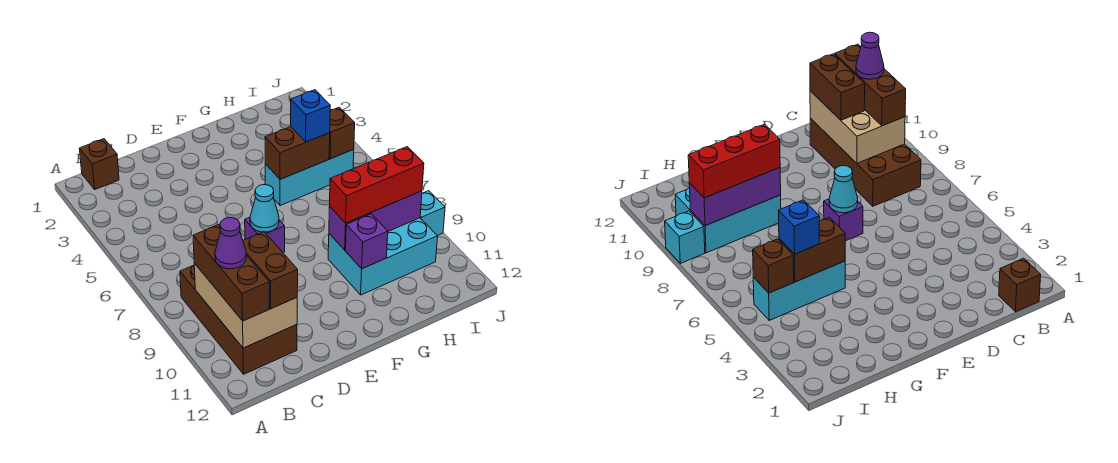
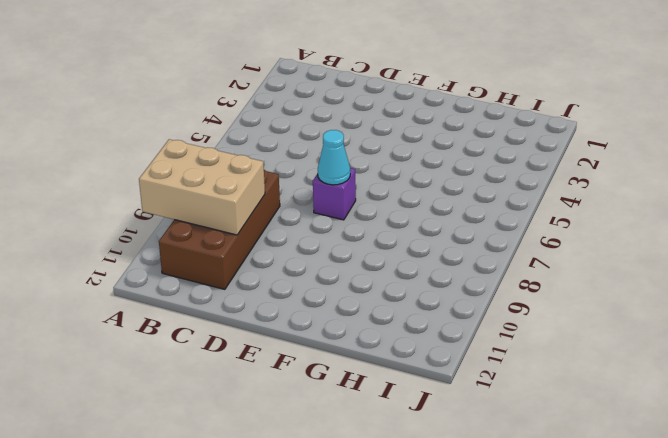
tan brick A9:C10 level 2 -> tan brick B9:C11 level 2
none -> brown brick B1 level 1
none -> cyan brick G5:I5 level 1
none -> cyan brick G9:I10 level 1

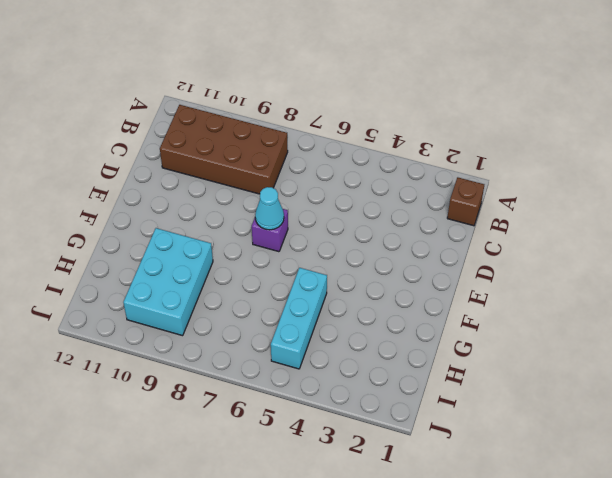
none -> cyan brick J9 level 1
none -> tan brick B9:C11 level 2
none -> brown brick G5:H5 level 2

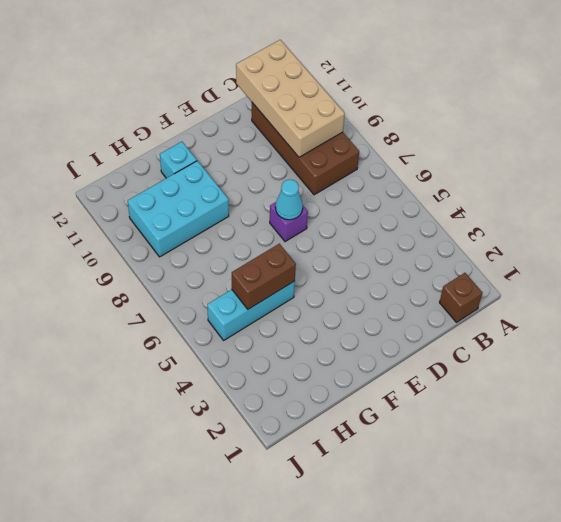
tan brick B9:C12 level 2 -> tan brick B9:C11 level 2
cyan brick G11 level 1 -> cyan brick J9 level 1
none -> purple brick G9:I9 level 2
none -> purple brick G10 level 2
none -> brown brick I5 level 2

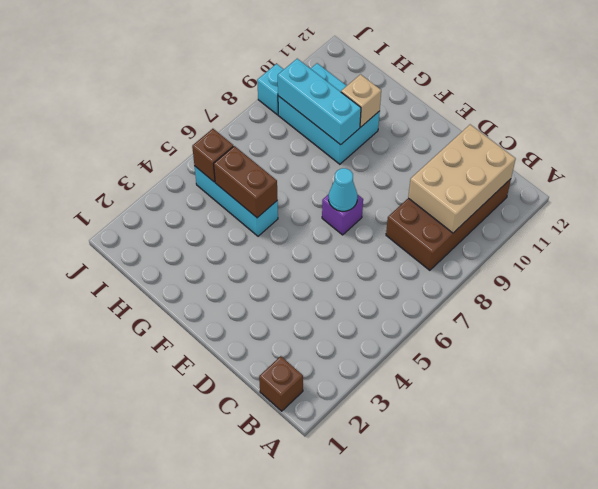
cyan brick G9:I9 level 2 -> purple brick G9:I9 level 2
tan brick G10 level 2 -> purple brick G10 level 2
none -> brown brick B9:B11 level 3
none -> brown brick C10:C11 level 3
none -> red brick G9:I9 level 3

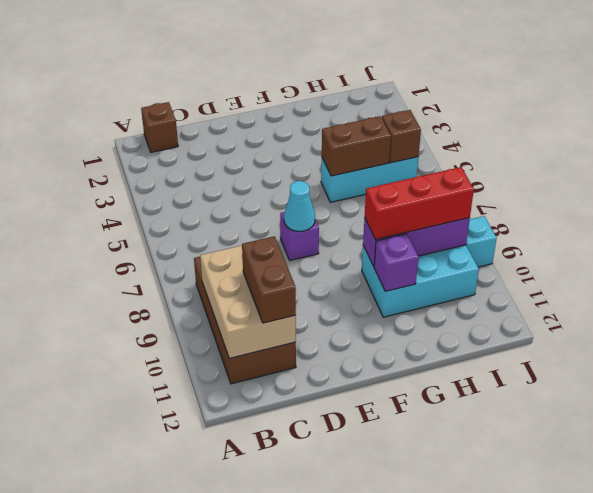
none -> brown brick B9:B11 level 3
none -> blue brick H5 level 3
none -> purple cone B10 level 4

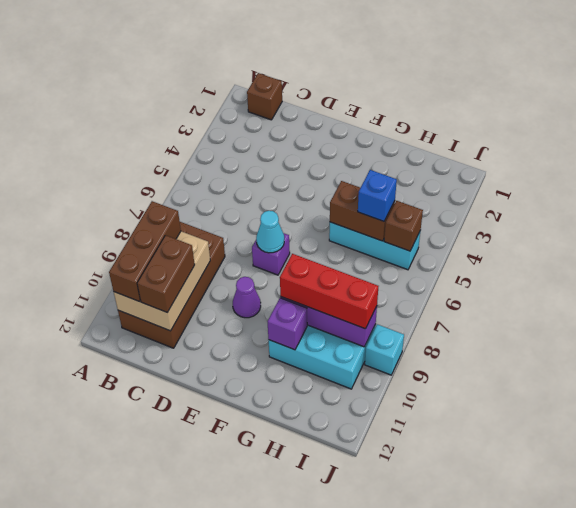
purple cone E9 level 1 -> purple cone B10 level 4

